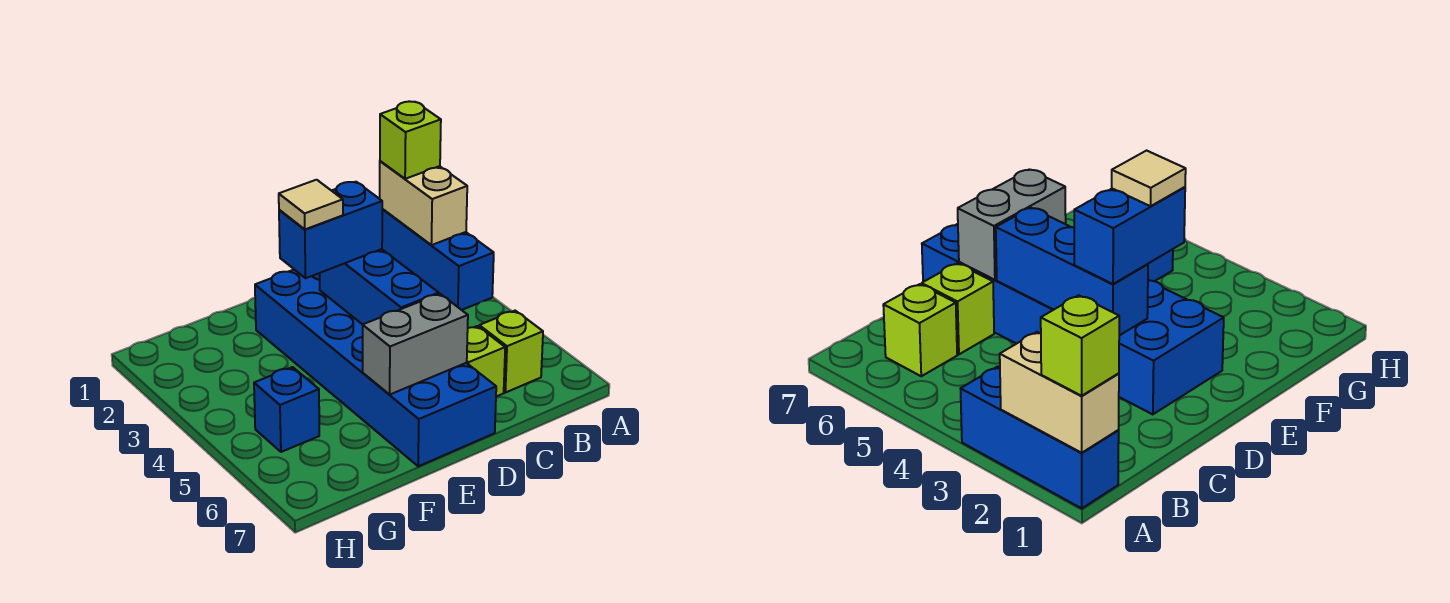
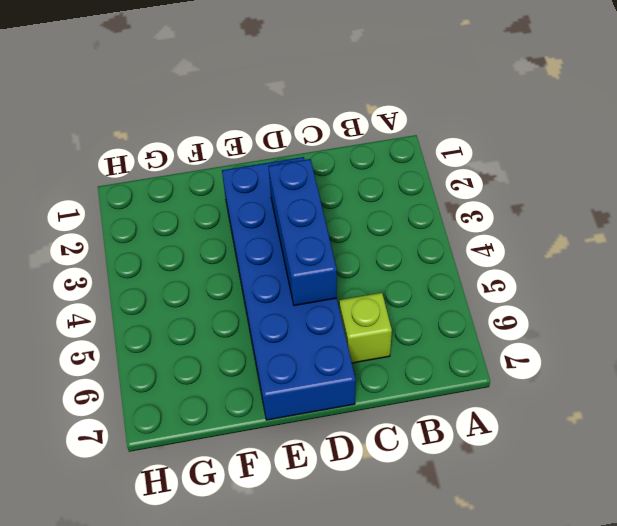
none -> blue brick A1:A3 level 1
none -> lime brick B6 level 1

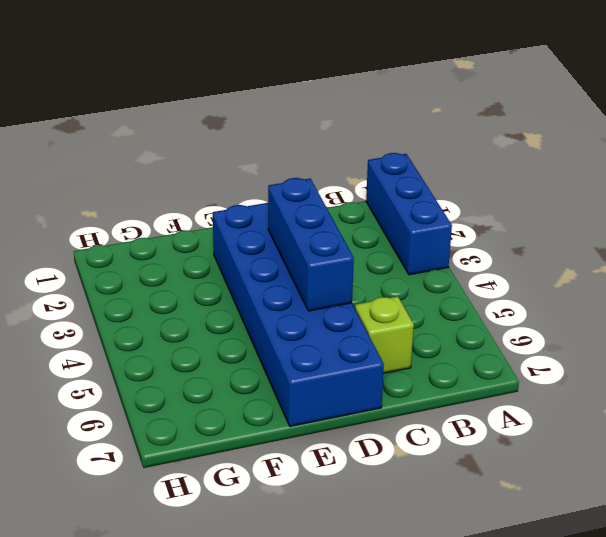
none -> lime brick B6 level 1
none -> blue brick G5 level 1

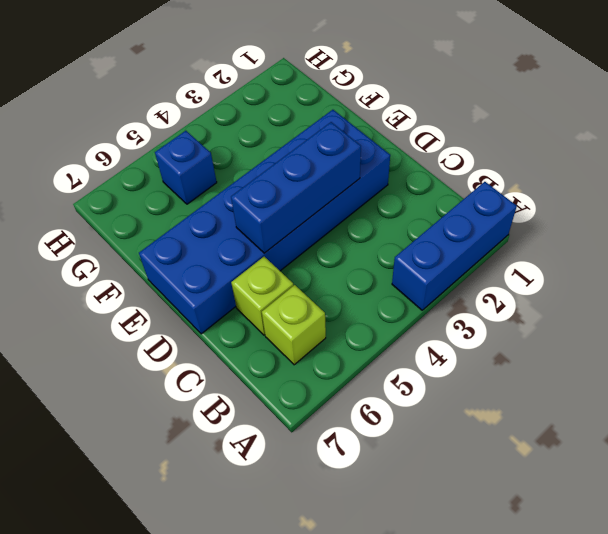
none -> tan brick A1:A2 level 2
none -> grey brick D6:E6 level 2

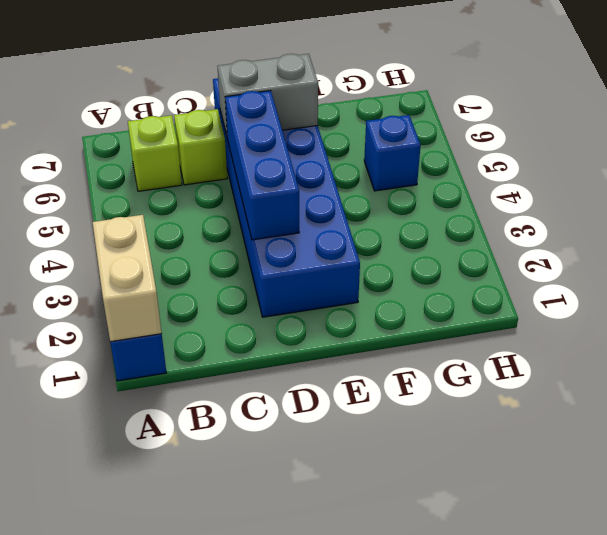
none -> lime brick A1 level 3
none -> blue brick D3:E3 level 3

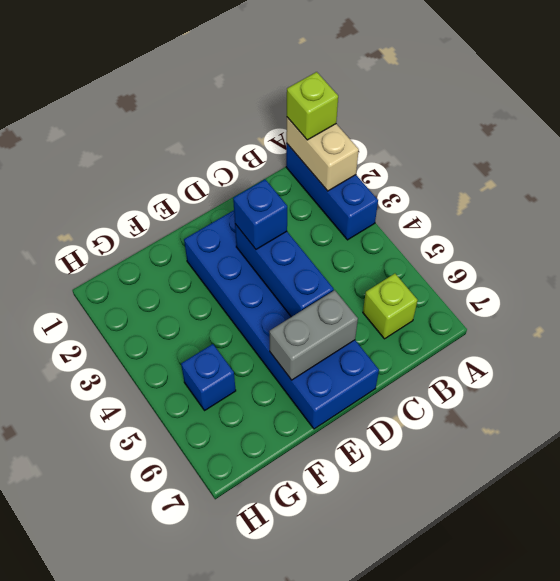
blue brick D3 level 3 -> blue brick D3:E3 level 3
none -> lime brick C6 level 1
none -> tan tile E3 level 4

